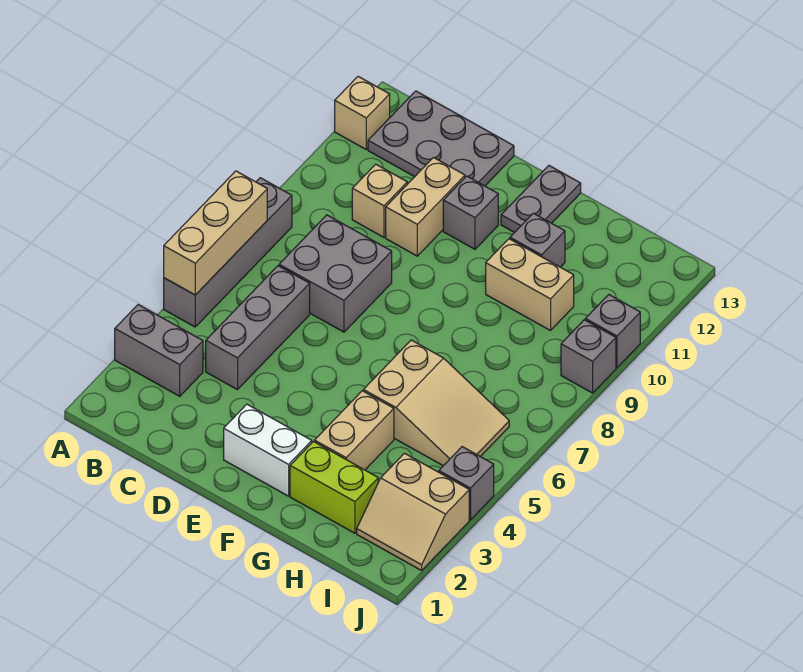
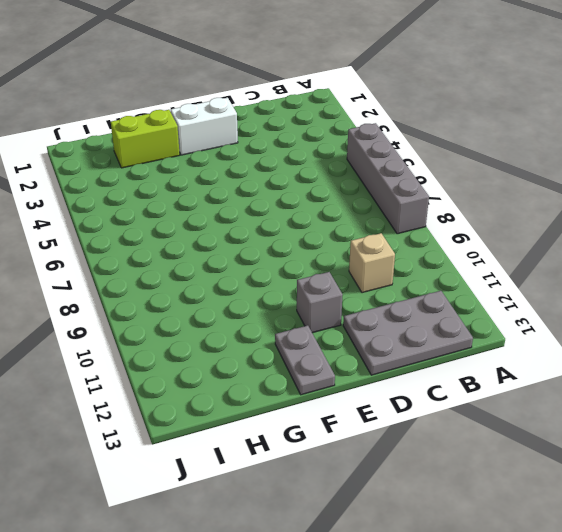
none -> grey brick A3:B3 level 1
none -> tan brick A12 level 1
none -> grey brick C4:C6 level 1

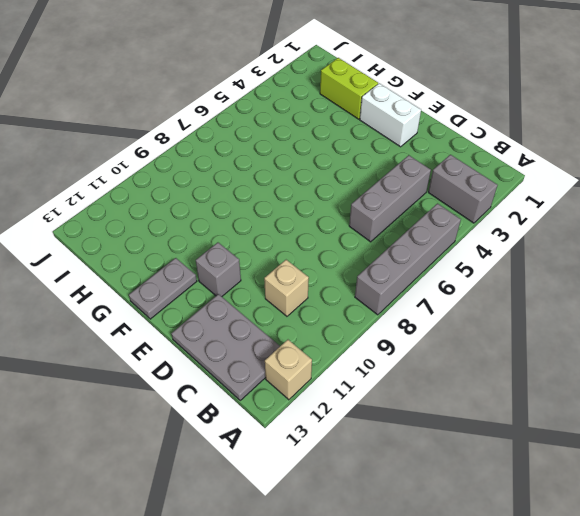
none -> grey brick C7:D8 level 1
none -> tan brick D10:D11 level 1
none -> tan brick G3:G4 level 1

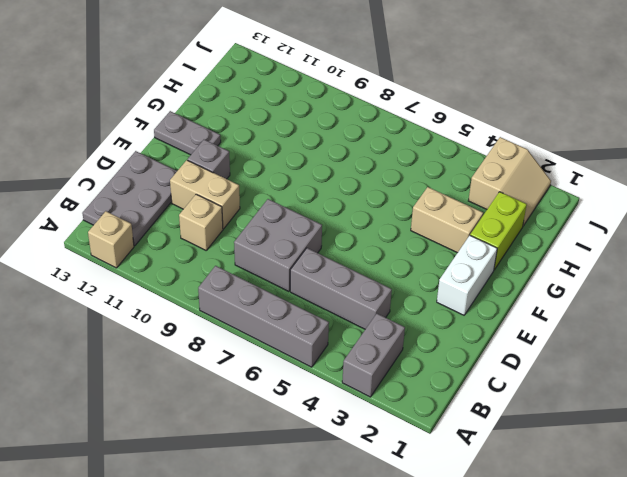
none -> tan slope G5:I6 level 1 top G
none -> tan brick G10:H10 level 1
none -> grey brick G11 level 1

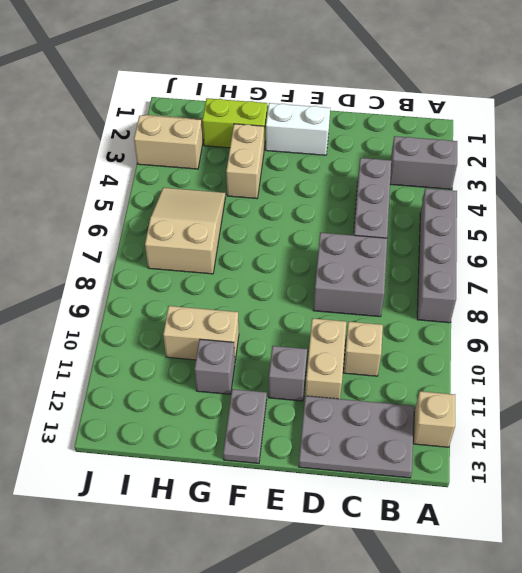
tan slope H5:I7 level 1 top 7 -> tan slope G5:I6 level 1 top G
none -> grey brick J4 level 1
none -> grey brick J9 level 1
none -> grey brick J10 level 1

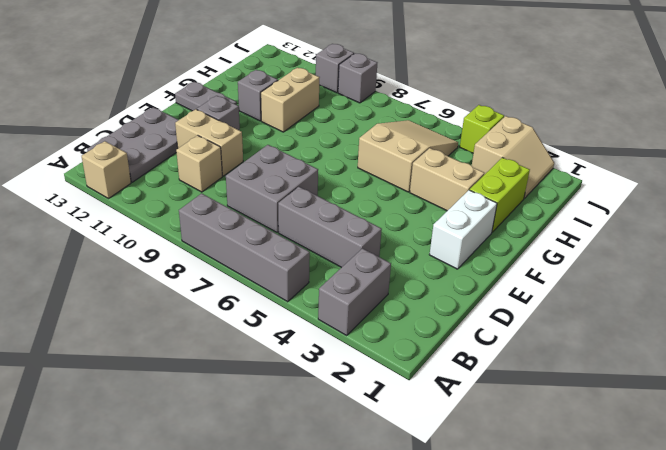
lime brick J4 level 1 -> grey brick J4 level 1
none -> tan brick A5:A7 level 2

